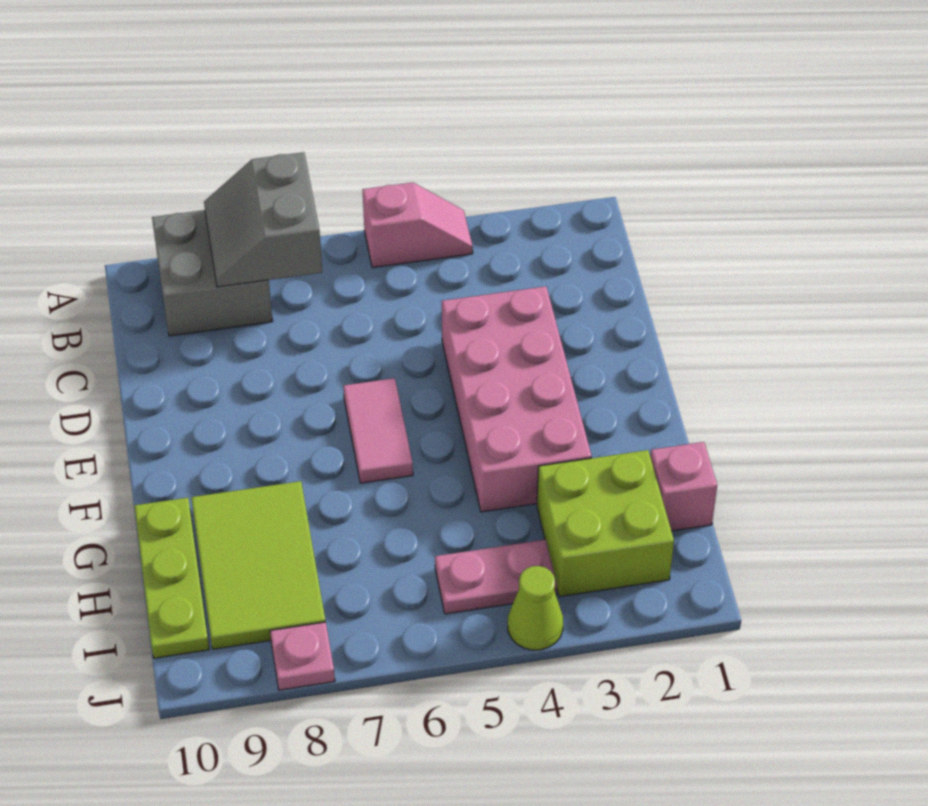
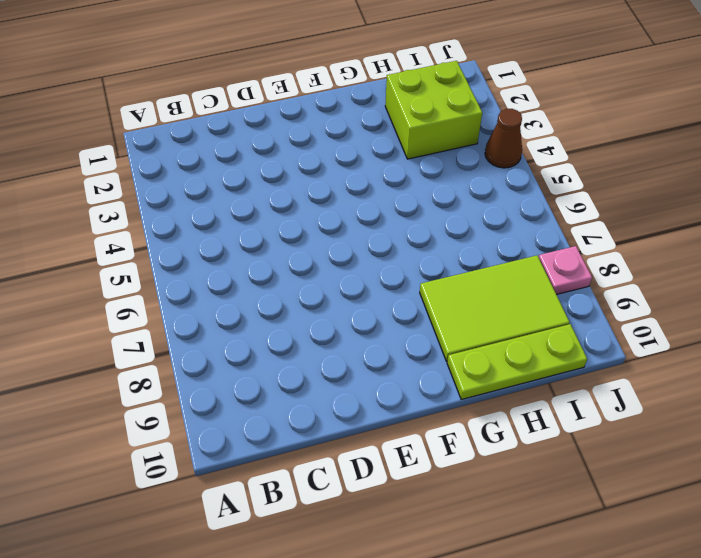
brown cone J4 level 1 -> lime cone J4 level 1
none -> pink slope A4:A5 level 1 top 5
none -> grey brick A8:B9 level 1
none -> pink brick D3:G4 level 1

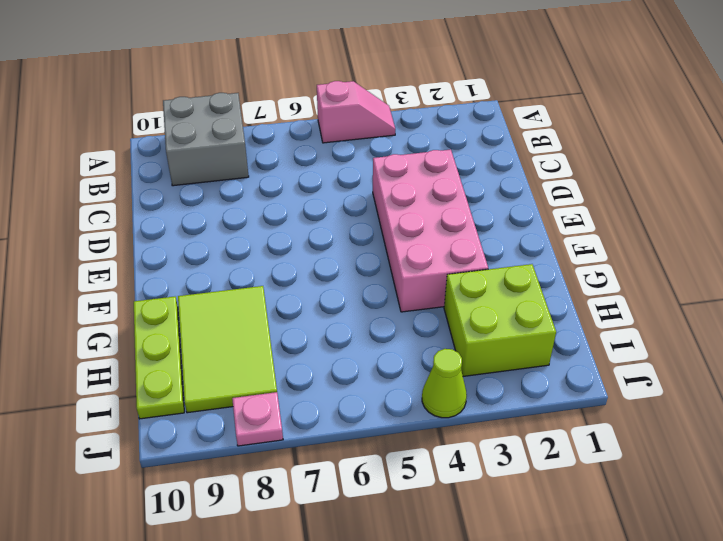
none -> pink tile E6:F6 level 1
none -> pink brick H1 level 1
none -> pink plate I4:I5 level 1

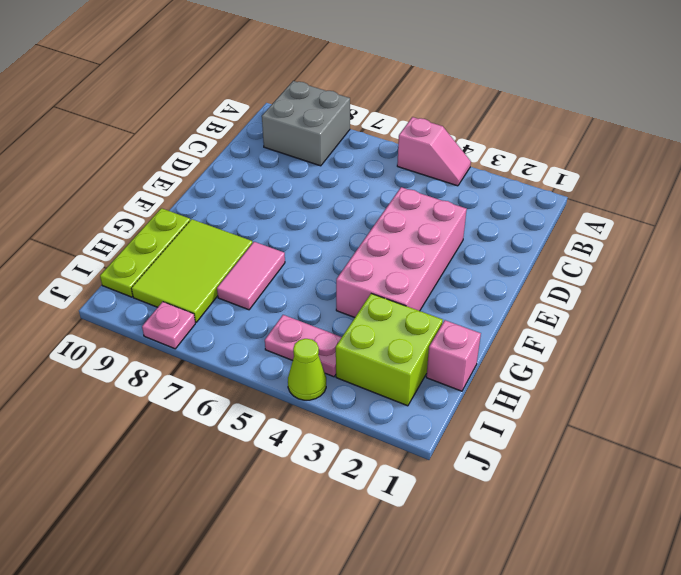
pink tile G7:H7 level 1 -> pink tile E6:F6 level 1
none -> grey slope A7:B8 level 2 top 7

